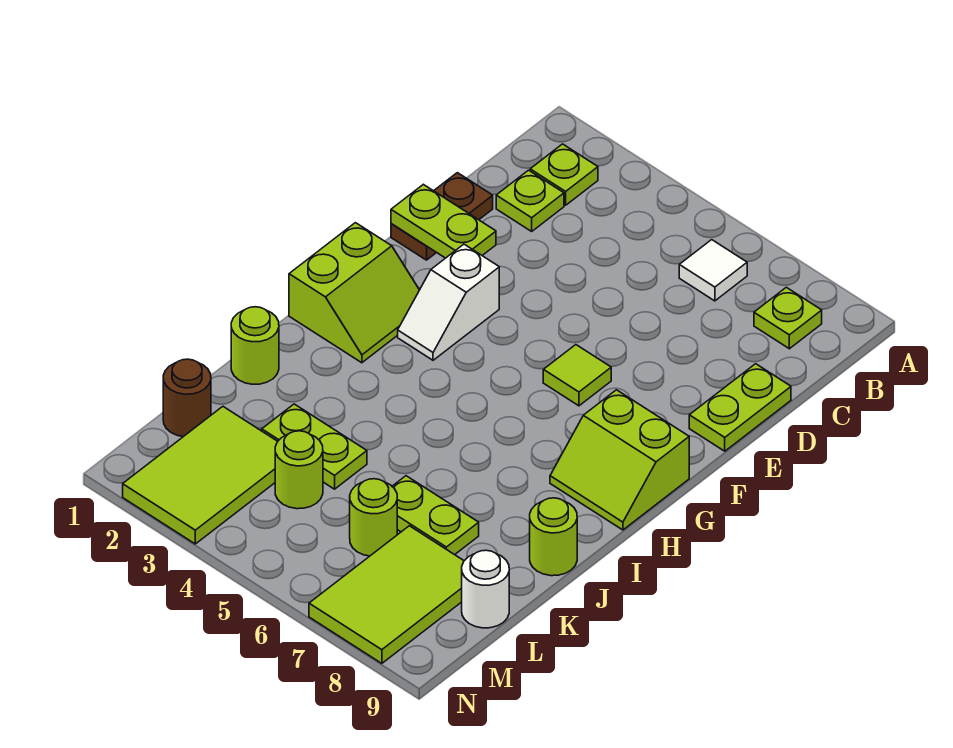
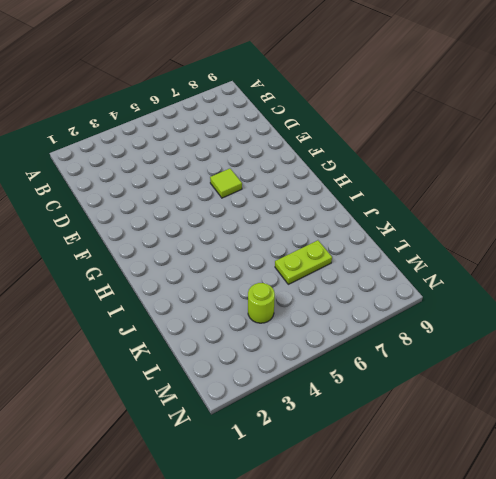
none -> lime plate B2 level 1
none -> white tile B6 level 1
none -> lime plate B8 level 1

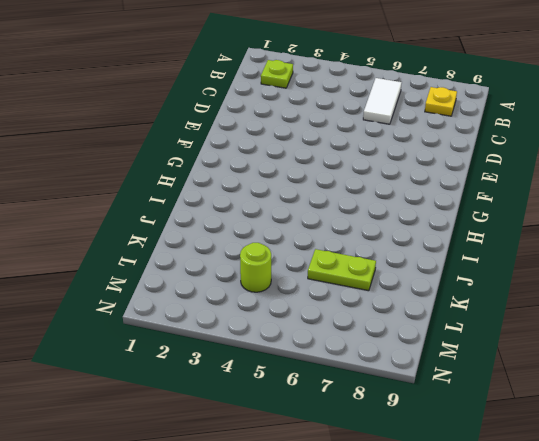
white tile B6:C6 level 1 -> white tile B6 level 1
yellow plate B8 level 1 -> lime plate B8 level 1
none -> lime plate C2 level 1
none -> brown plate D1:E1 level 1
none -> lime plate D9:E9 level 1

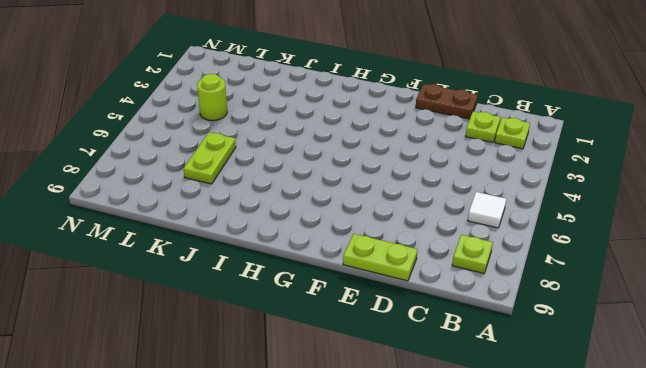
none -> white slope F3:G3 level 1 top F
none -> lime tile F6 level 1
none -> lime slope G1:H2 level 1 top 1

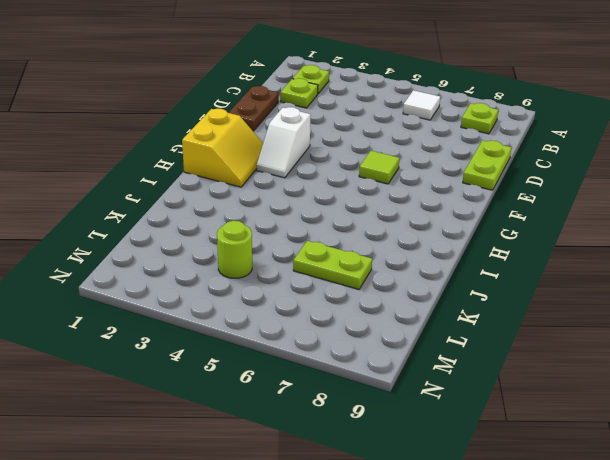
yellow slope G1:H2 level 1 top 1 -> lime slope G1:H2 level 1 top 1
none -> lime slope G8:H9 level 1 top G
none -> lime round brick J1 level 1
none -> lime round brick J9 level 1

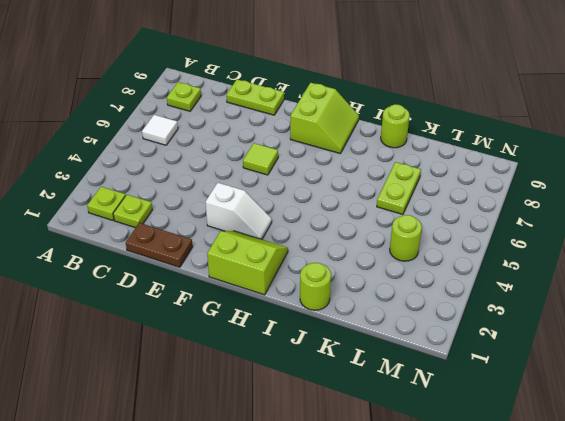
none -> lime plate K3:K4 level 1
none -> brown round brick L1 level 1
none -> lime tile L2:N3 level 1

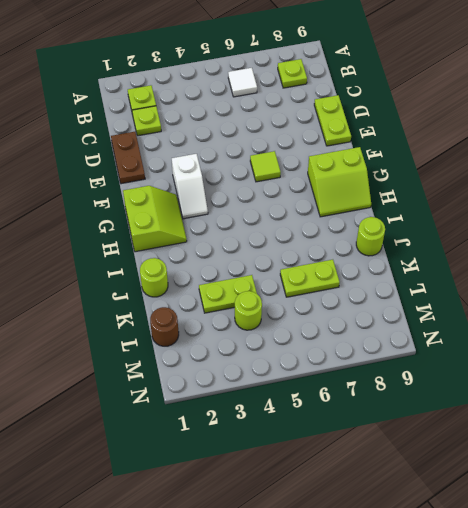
none -> lime tile L2:N3 level 1
none -> lime round brick L6 level 1
none -> lime tile L7:N8 level 1

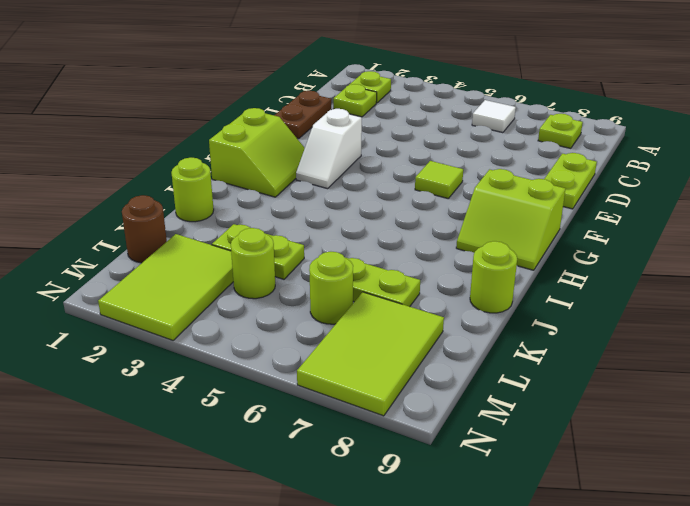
none -> white round brick L9 level 1
none -> lime plate E1:E2 level 2

